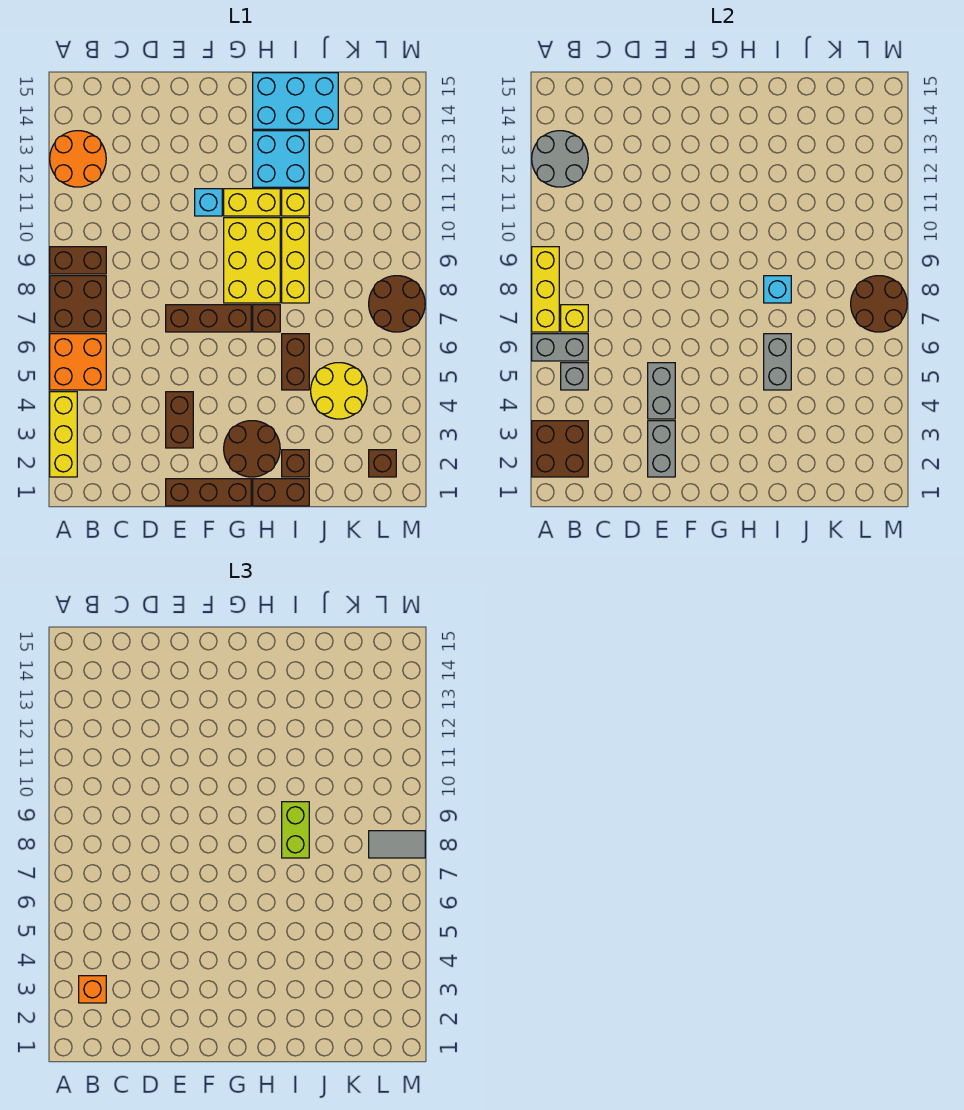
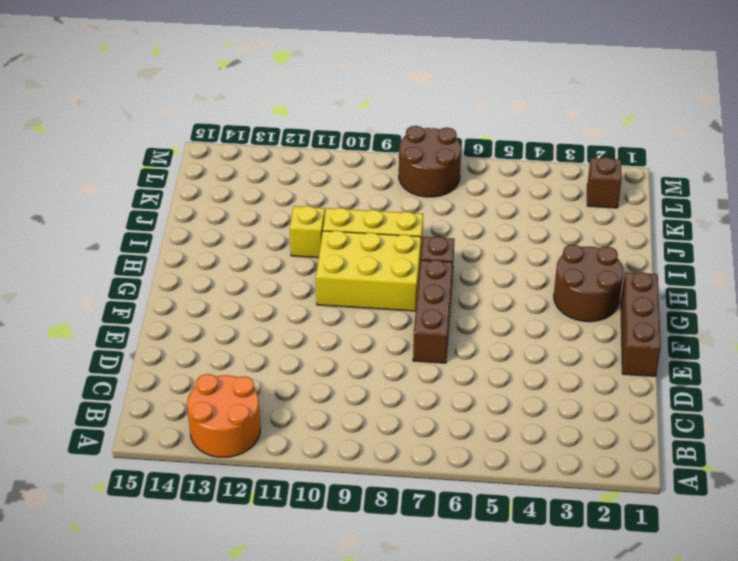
none -> yellow brick A2:A4 level 1
none -> orange brick A5:B6 level 1
none -> brown brick A7:B8 level 1
none -> brown brick A9:B9 level 1

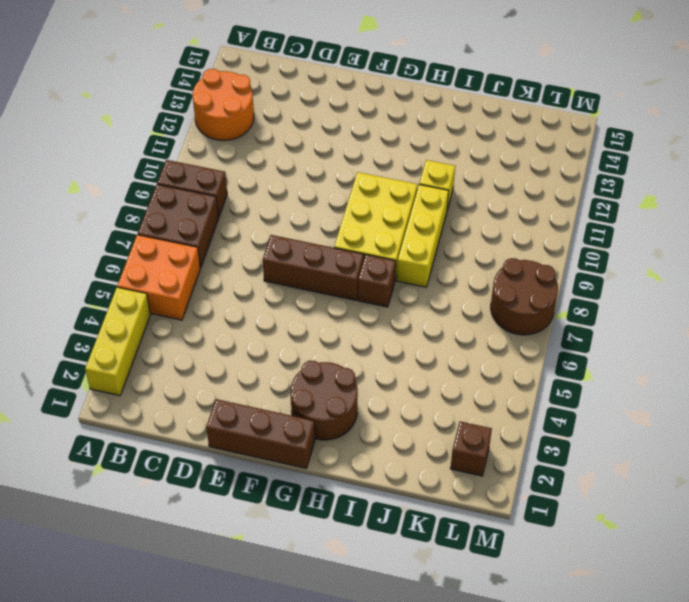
none -> brown brick E3:E4 level 1
none -> cyan brick F11 level 1
none -> yellow brick G11:H11 level 1
none -> brown brick H1:I1 level 1

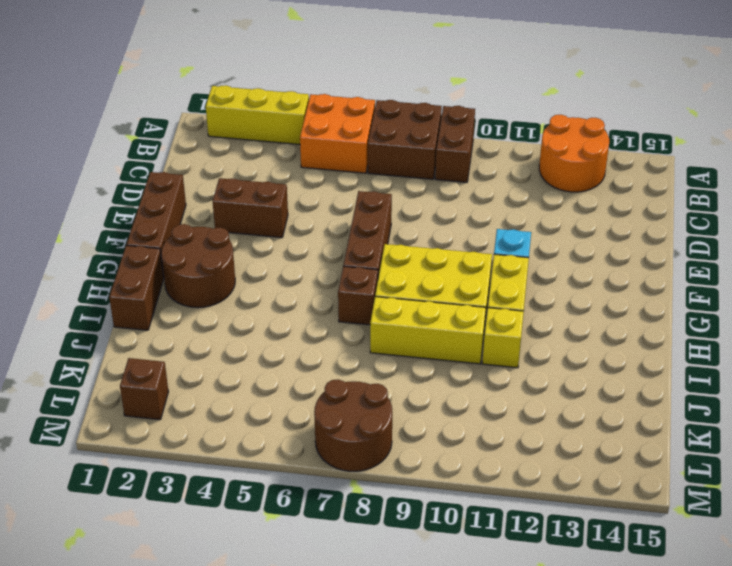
none -> cyan brick H12:I13 level 1
none -> cyan brick H14:J15 level 1
none -> brown brick I2 level 1
none -> brown brick I5:I6 level 1

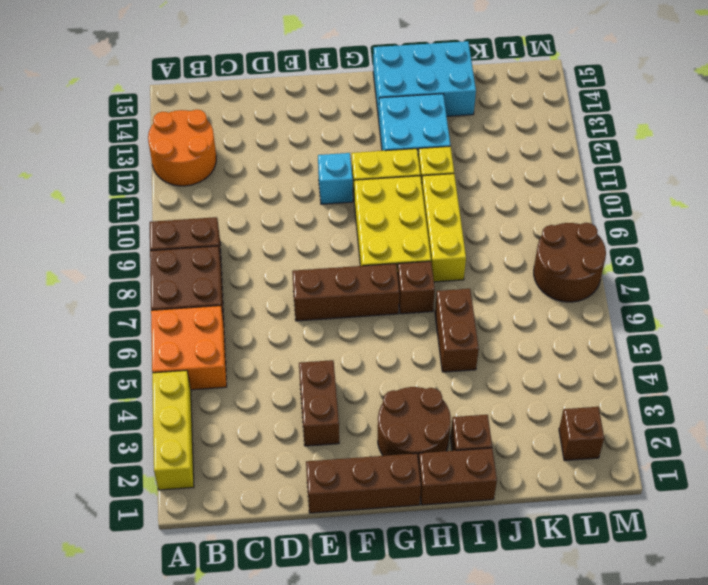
none -> yellow round brick J4:K5 level 1
none -> brown brick A2:B3 level 2
none -> grey brick A6:B6 level 2
none -> yellow brick A7:A9 level 2

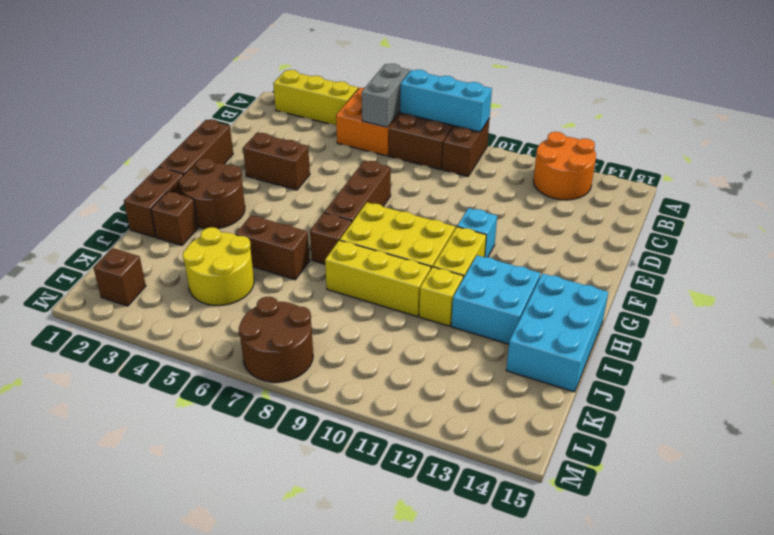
cyan brick A7:A9 level 2 -> yellow brick A7:A9 level 2
none -> brown brick A2:B3 level 2
none -> grey round brick A12:B13 level 2
none -> grey brick B5 level 2
none -> yellow brick B7 level 2

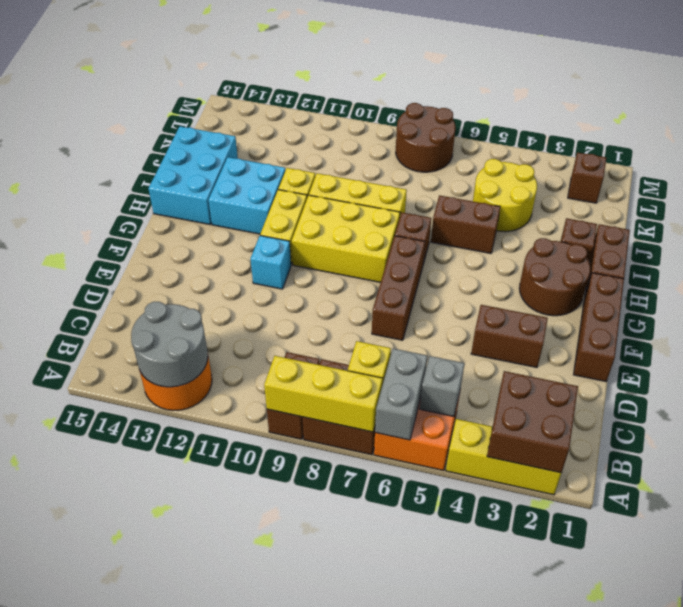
none -> grey brick E2:E3 level 2
none -> grey brick E4:E5 level 2
none -> grey brick I5:I6 level 2
none -> cyan brick I8 level 2

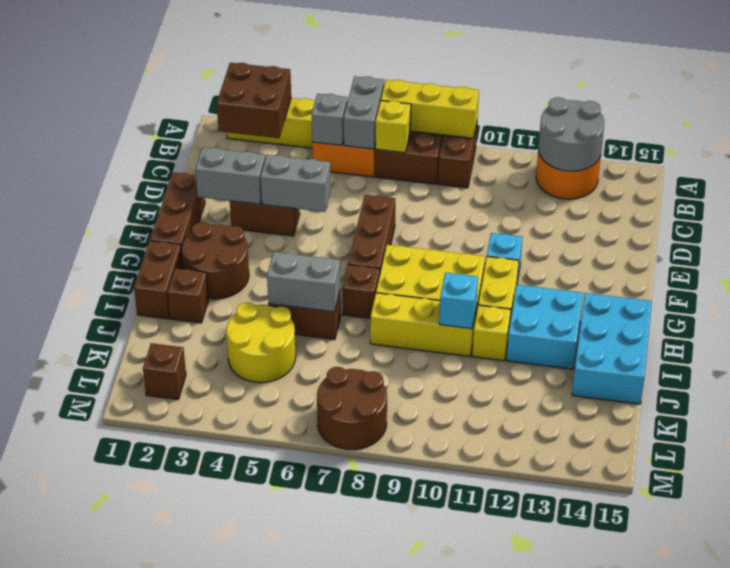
cyan brick I10 level 2 -> cyan brick I8 level 2
none -> brown round brick L7:M8 level 2
none -> orange brick B3 level 3
none -> lime brick I8:I9 level 3
none -> grey tile L8:M8 level 3

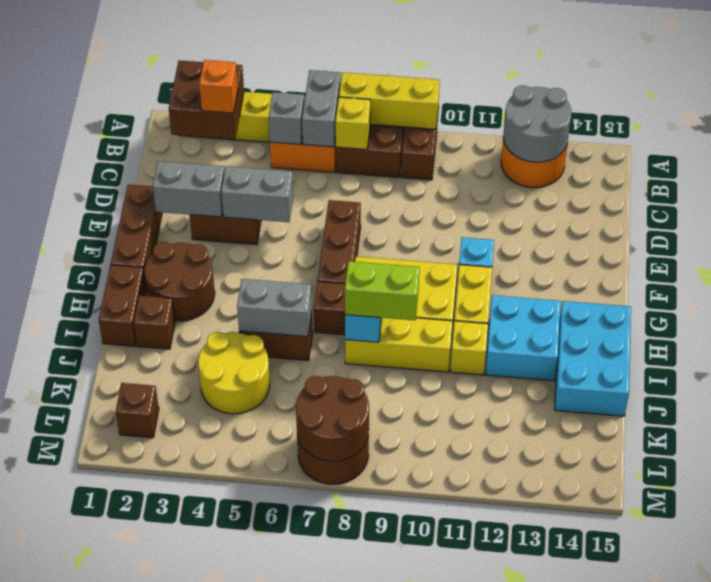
none -> grey tile L8:M8 level 3

